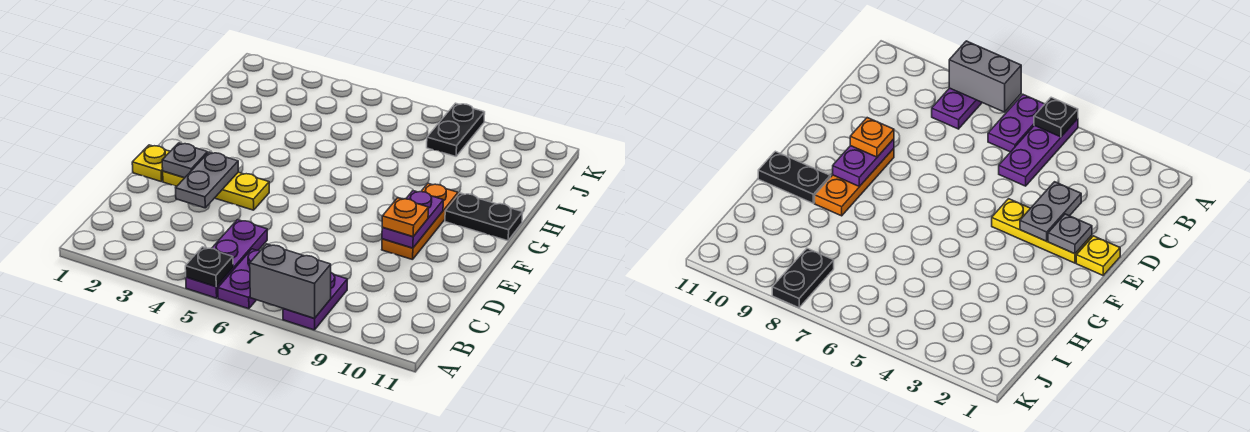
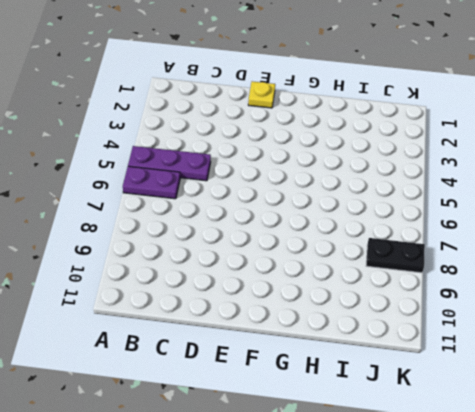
none -> purple plate A8:B8 level 1
none -> yellow plate E2:E4 level 1
none -> orange plate E9:G9 level 1

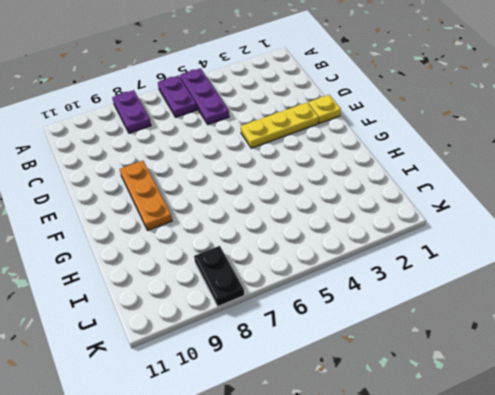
none -> black plate G10:G11 level 1
none -> black plate A5 level 2
none -> grey brick A7:A8 level 2

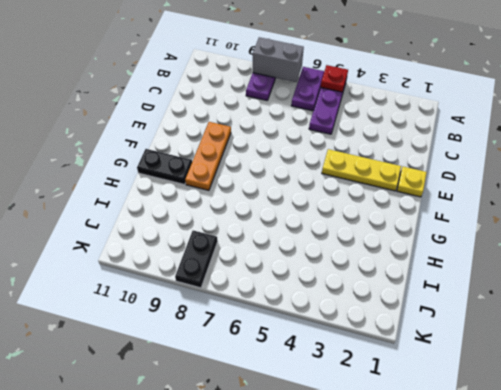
red plate A5 level 2 -> black plate A5 level 2
none -> grey plate D3:E3 level 2
none -> grey plate E2 level 2
none -> purple plate E9:F9 level 2

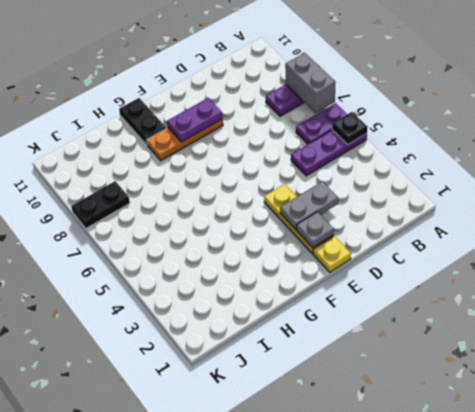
none -> orange plate E9 level 3

